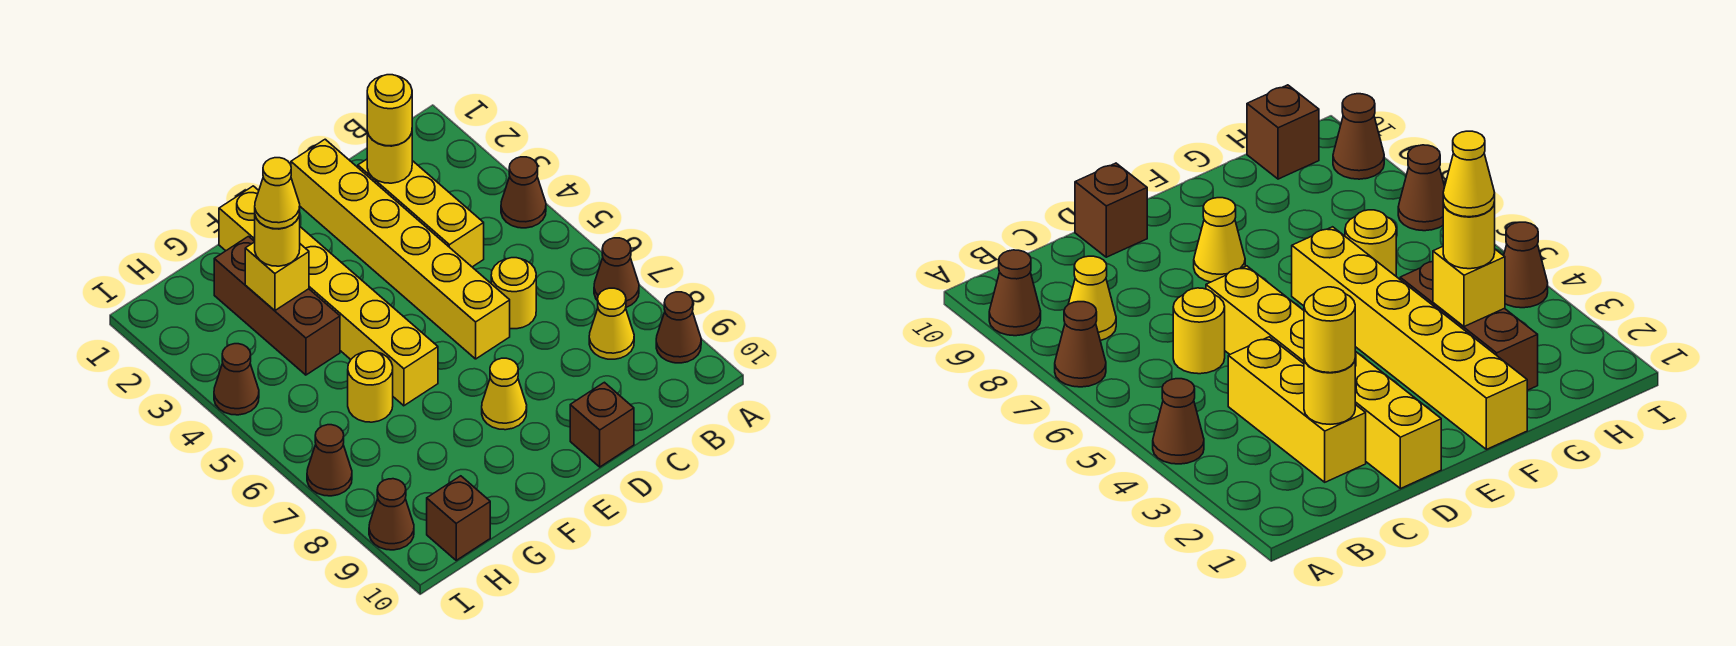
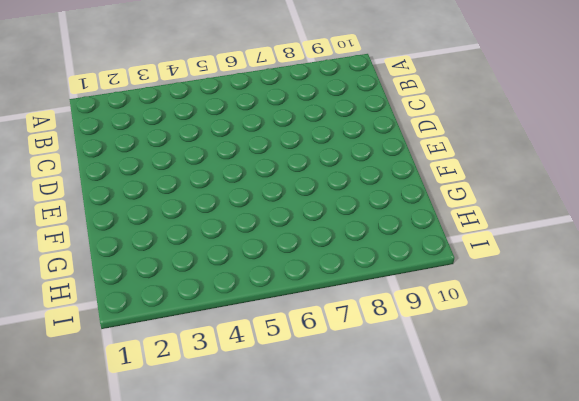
none -> brown cone A4 level 1
none -> brown cone A7 level 1
none -> brown cone A9 level 1

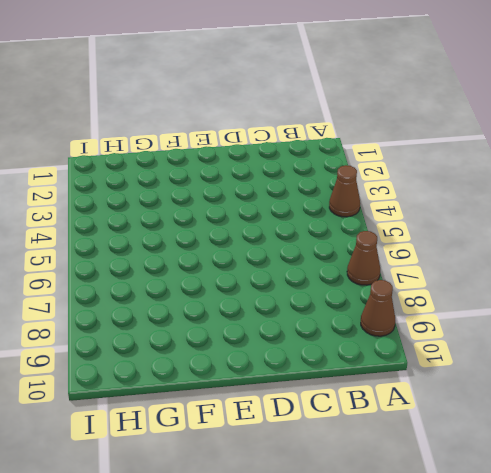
none -> yellow cone B8 level 1
none -> yellow brick C2:C4 level 1
none -> yellow round brick C6 level 1

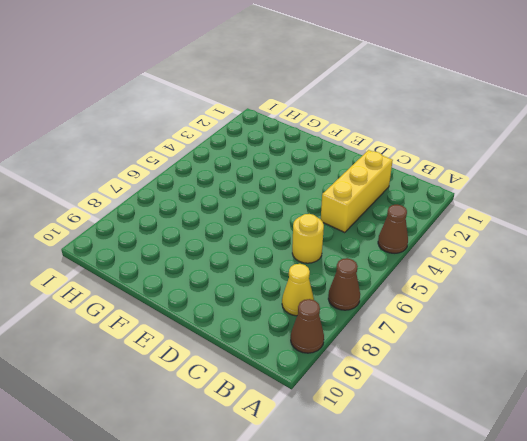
none -> yellow brick D1:D6 level 1
none -> brown brick D10 level 1
none -> yellow cone E8 level 1

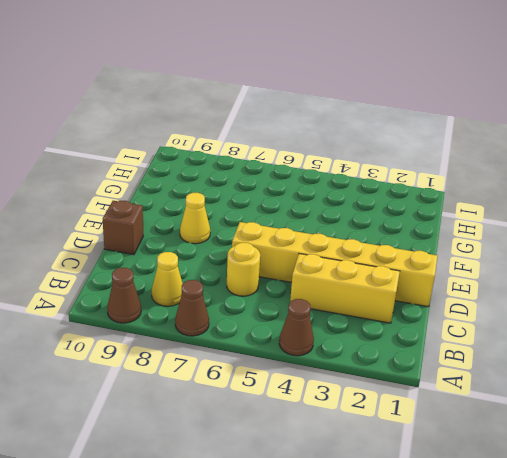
none -> yellow brick F1:F6 level 1
none -> brown brick G2:G4 level 1
none -> yellow round brick G6 level 1

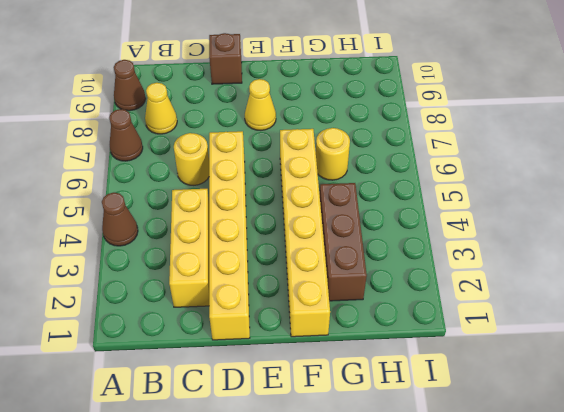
none -> brown brick H10 level 1
none -> brown cone I4 level 1
none -> brown cone I7 level 1

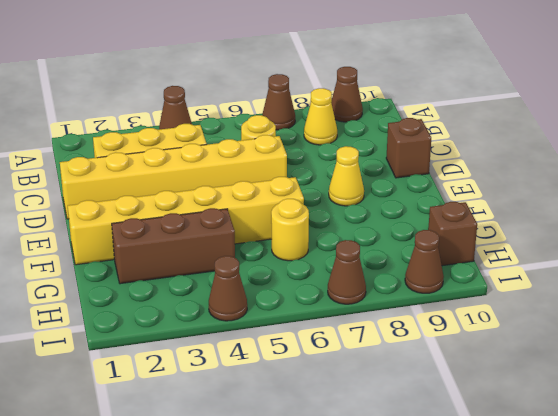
none -> yellow round brick C2 level 2
none -> yellow brick G3 level 2
none -> yellow round brick C2 level 3

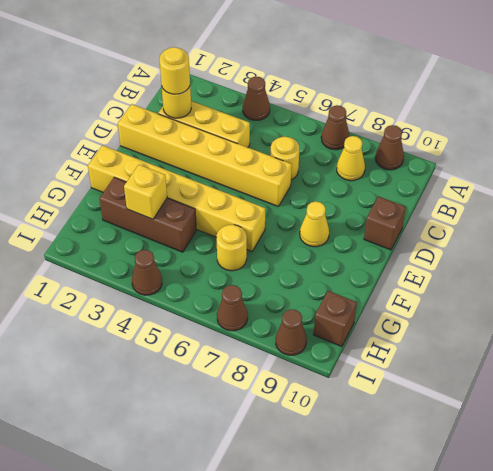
none -> yellow round brick G3 level 3
none -> yellow cone G3 level 4

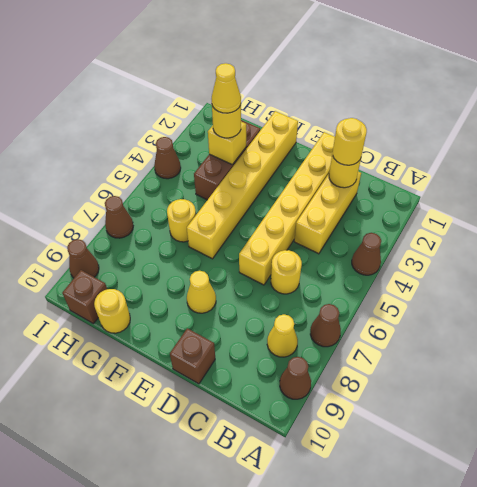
yellow round brick G10 level 1 -> none

